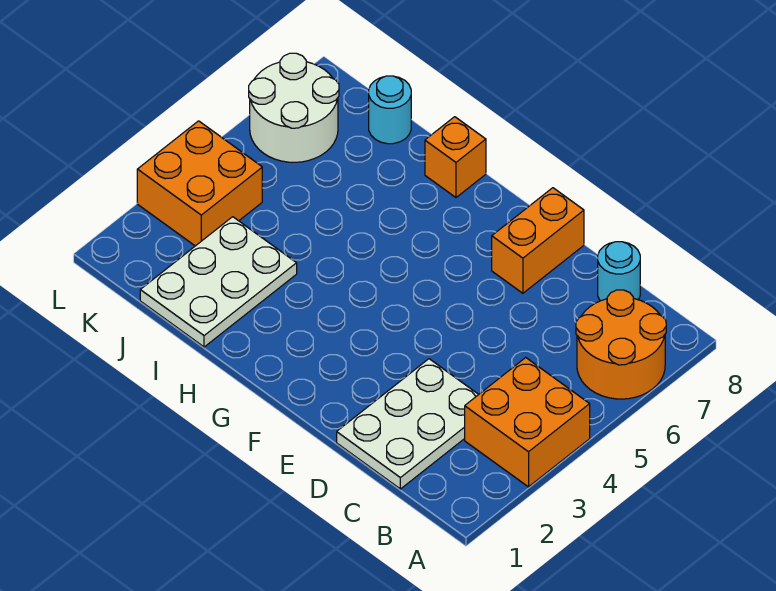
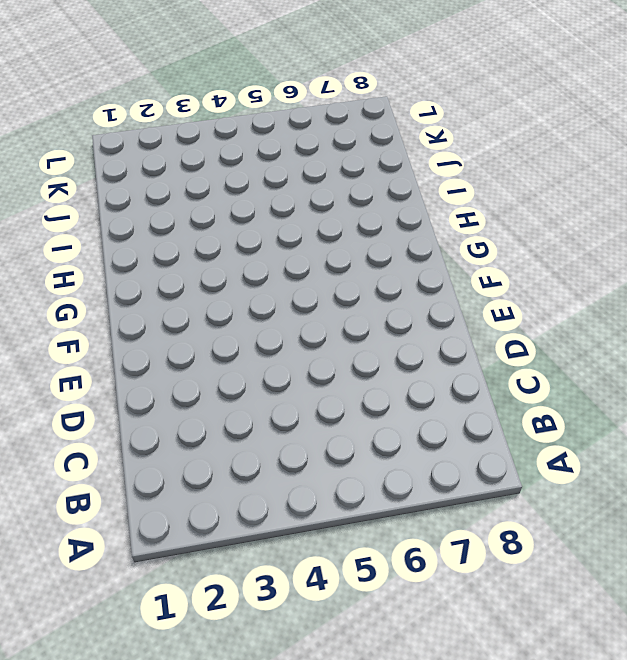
none -> orange brick A3:B4 level 1
none -> orange round brick A6:B7 level 1

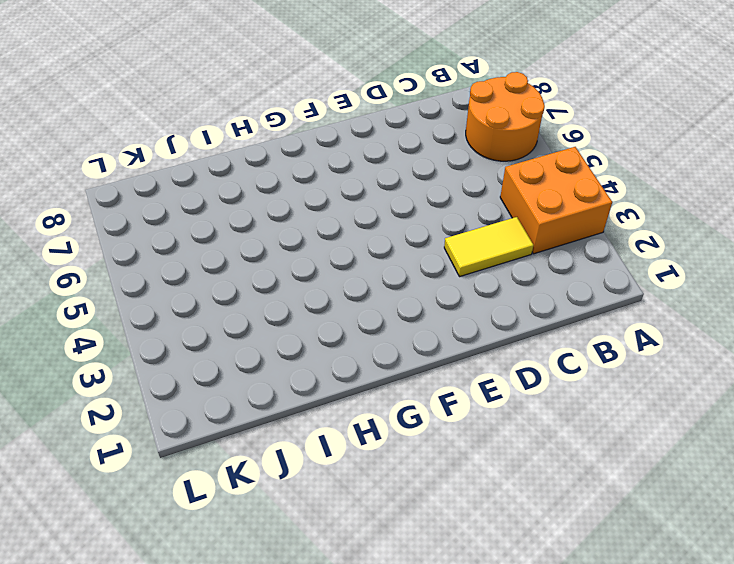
yellow tile C3:D3 level 1 -> white plate C1:D3 level 1
none -> cyan round brick C8 level 1
none -> orange brick E7:E8 level 1

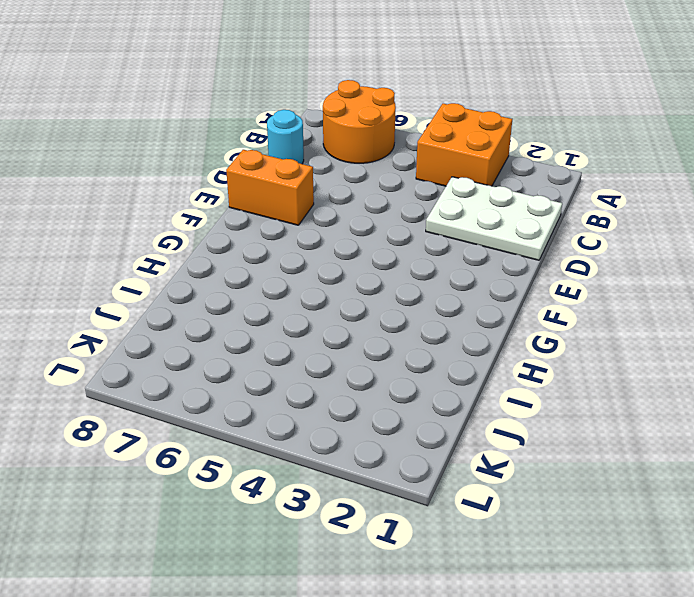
none -> orange brick H8 level 1
none -> white plate I1:J3 level 1

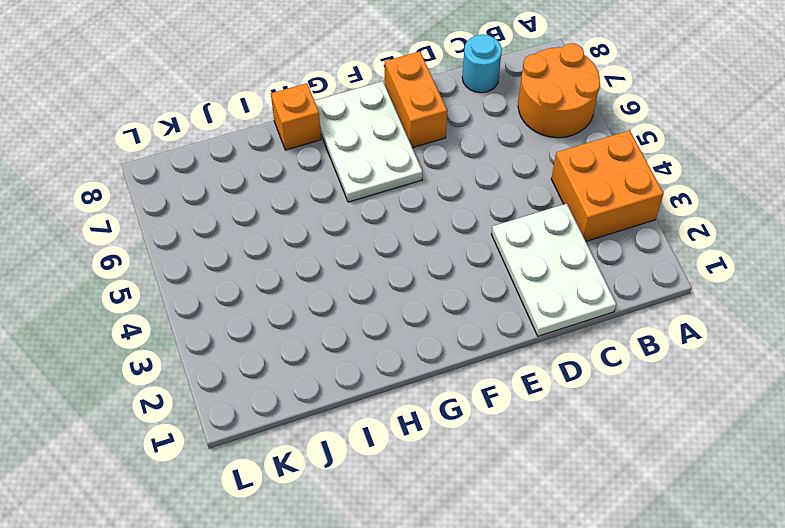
white plate F6:G8 level 1 -> white plate I1:J3 level 1
none -> cyan round brick J8 level 1
none -> orange brick K3:L4 level 1

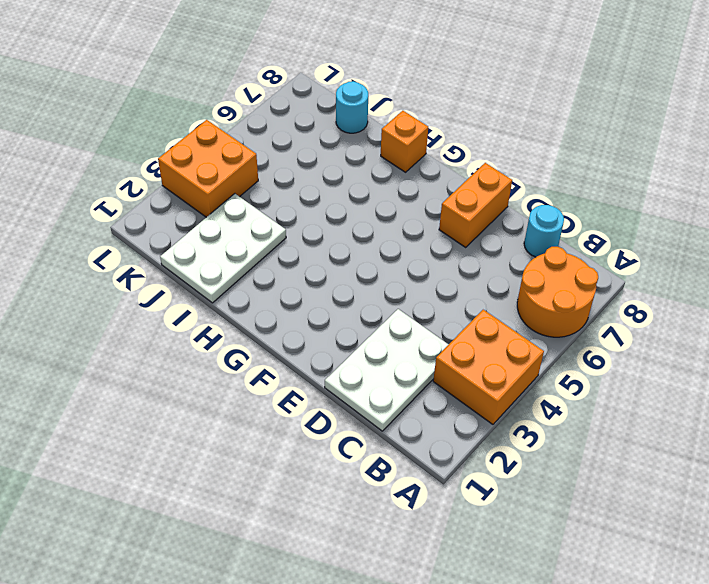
none -> white round brick K6:L7 level 1

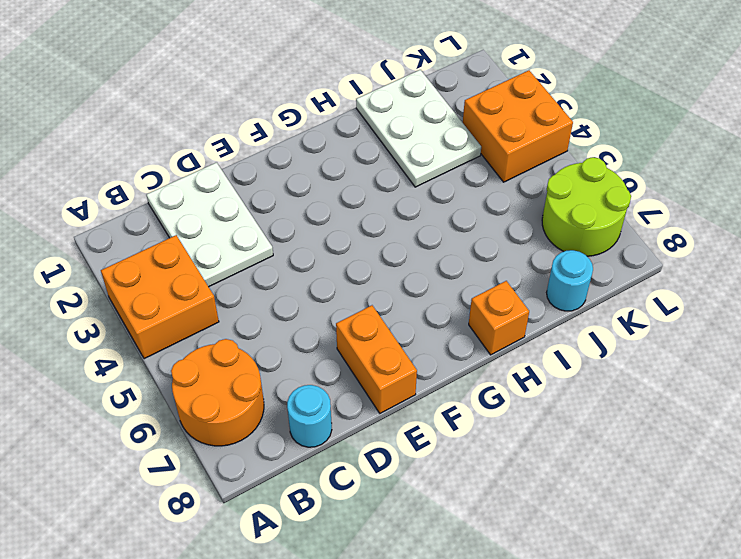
lime round brick K6:L7 level 1 -> white round brick K6:L7 level 1

